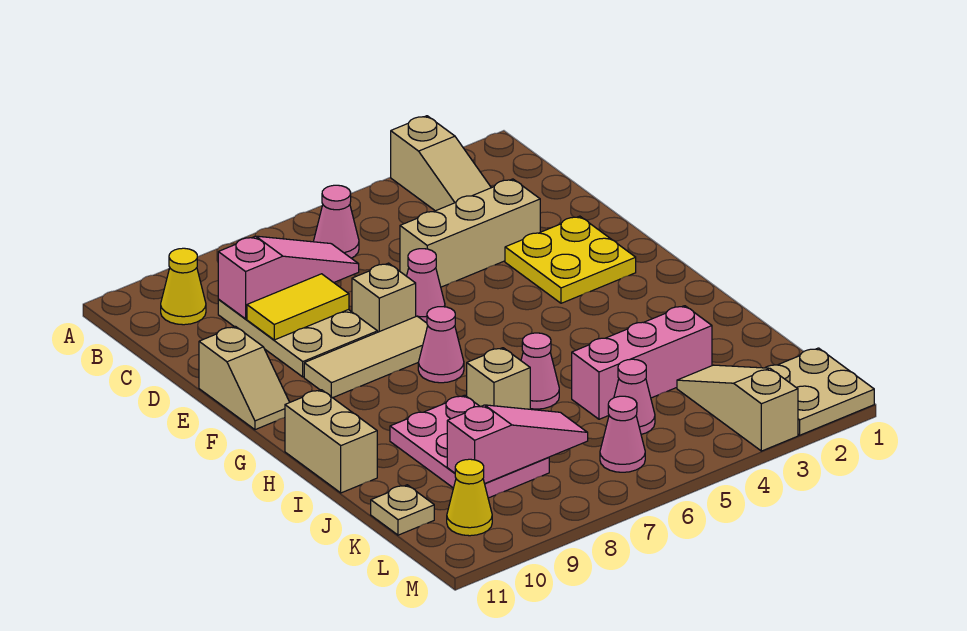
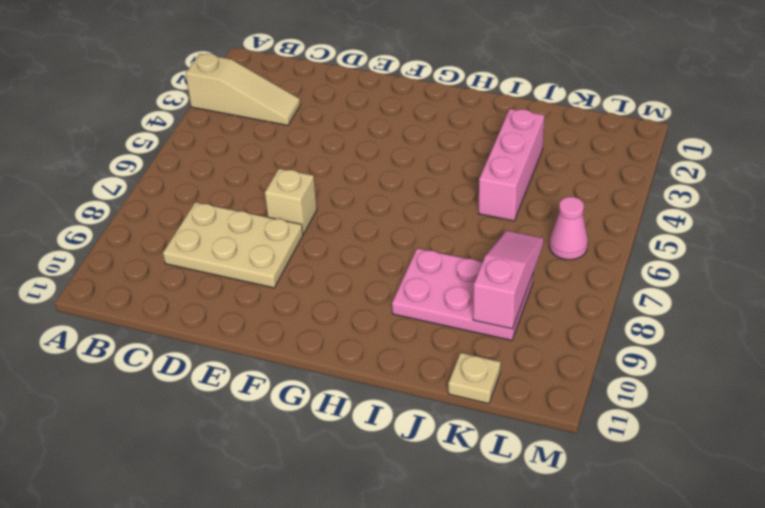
none -> pink cone B6 level 1
none -> yellow cone B10 level 1
none -> tan brick D3:D5 level 1

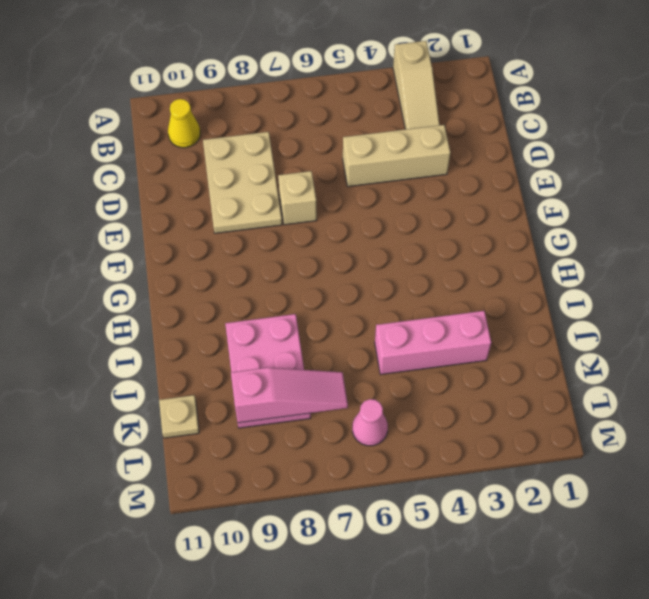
none -> pink cone B6 level 1
none -> yellow plate E2:F3 level 1
none -> pink cone E6 level 1

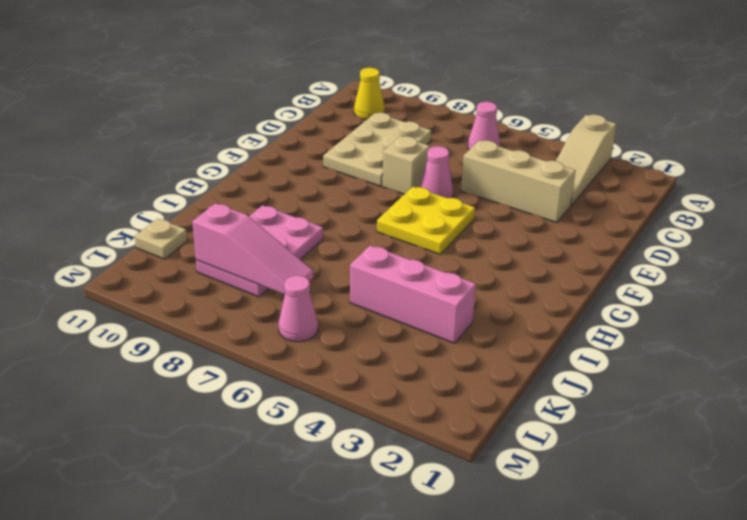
yellow plate F5:G6 level 1 -> yellow plate E2:F3 level 1
none -> tan slope E11:F11 level 1 top E
none -> tan tile F7:F9 level 1
none -> pink cone G7 level 1

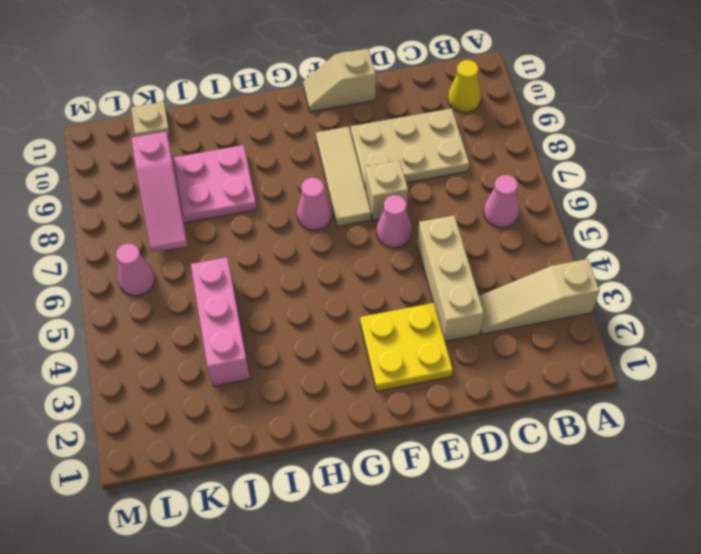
none -> tan brick H11:I11 level 1
none -> pink cone I6 level 1
none -> tan brick I7 level 1

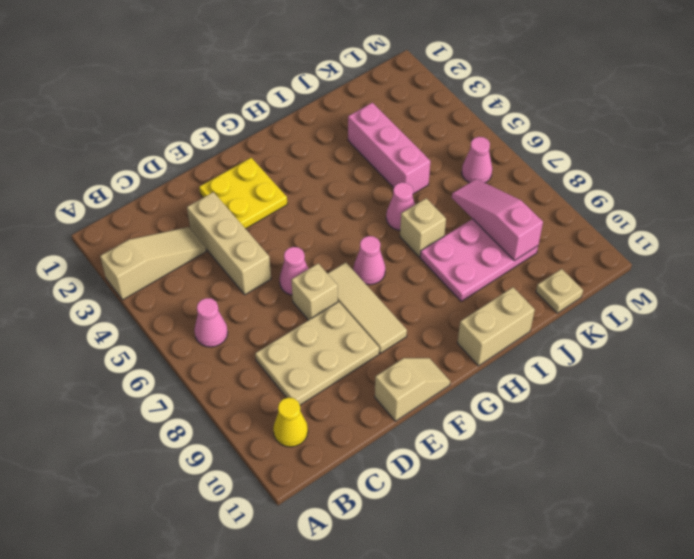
none -> tan slope K3:M3 level 1 top M
none -> pink cone K5 level 1
none -> tan plate L1:M2 level 1

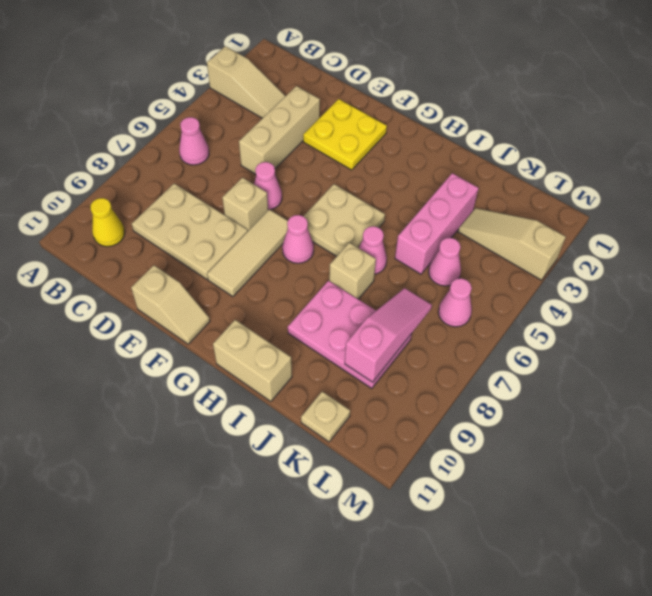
tan plate G5:H6 level 1 -> tan plate L1:M2 level 1
none -> yellow cone L10 level 1
none -> pink slope C7:C9 level 2 top 9
none -> yellow tile D8:D9 level 2

